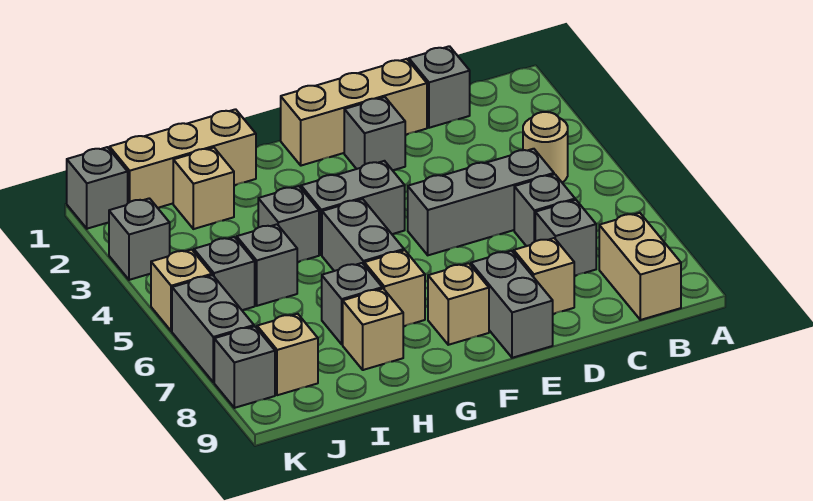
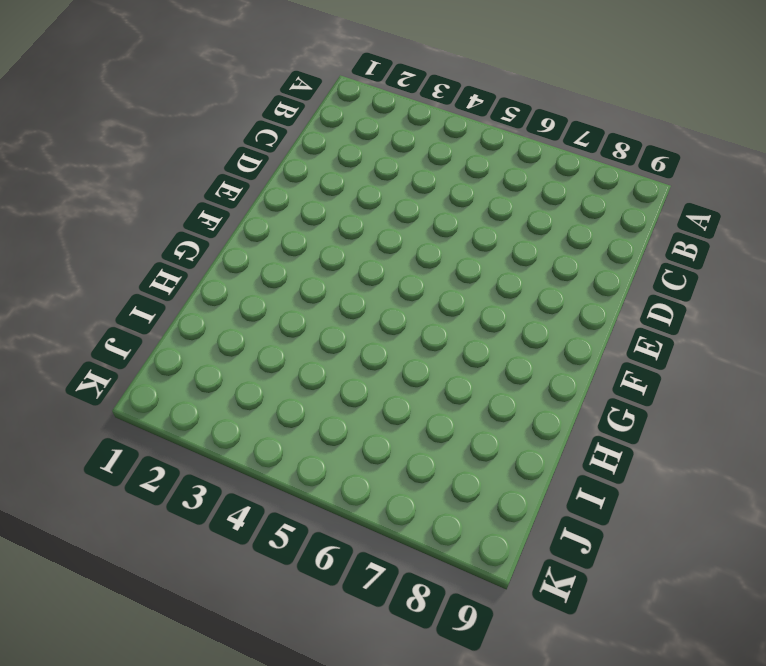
none -> tan round brick B4 level 1
none -> tan brick B8:B9 level 1
none -> grey brick C1 level 1

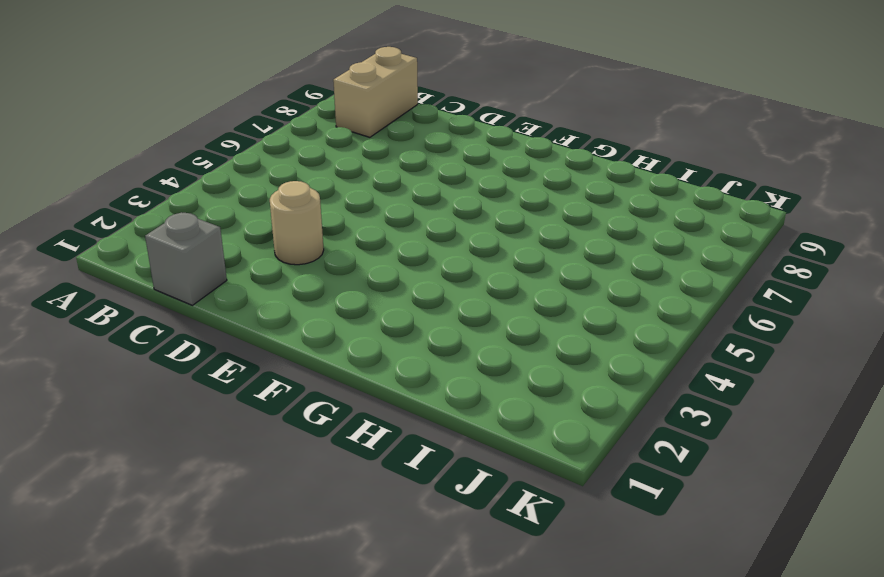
tan round brick D3 level 1 -> tan round brick B4 level 1
none -> grey brick C5:E5 level 1
none -> grey brick C6 level 1
none -> grey brick C7 level 1

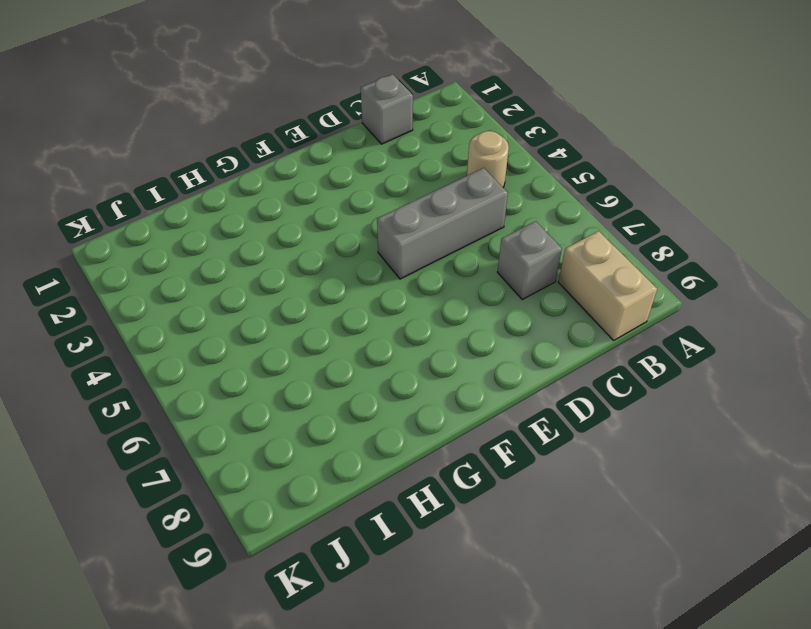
none -> grey brick C6 level 1
none -> tan brick D1:F1 level 1
none -> tan brick D8 level 1

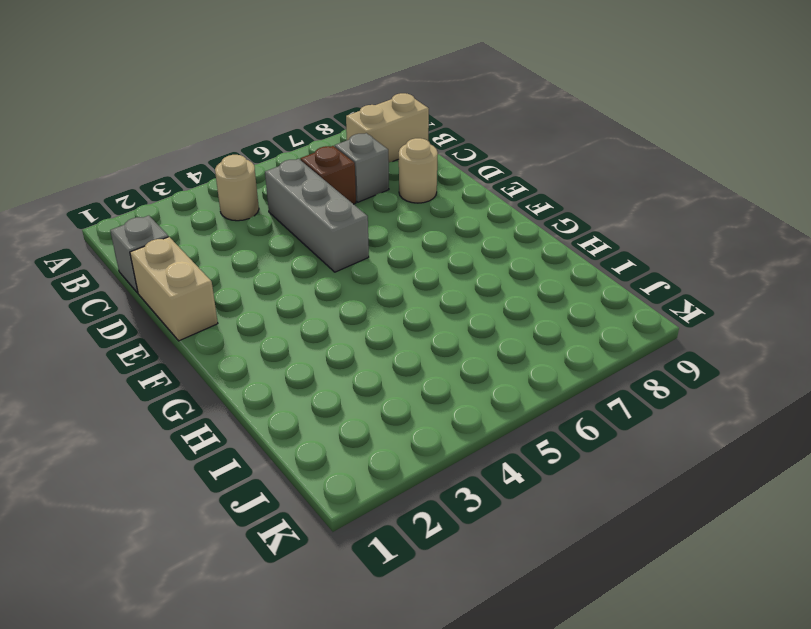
brown brick C6 level 1 -> grey brick C6 level 1
tan brick D1:E1 level 1 -> tan brick D1:F1 level 1
tan round brick D8 level 1 -> tan brick D8 level 1
none -> grey brick E2 level 1
none -> grey brick E8:E9 level 1
none -> grey brick F4:G4 level 1

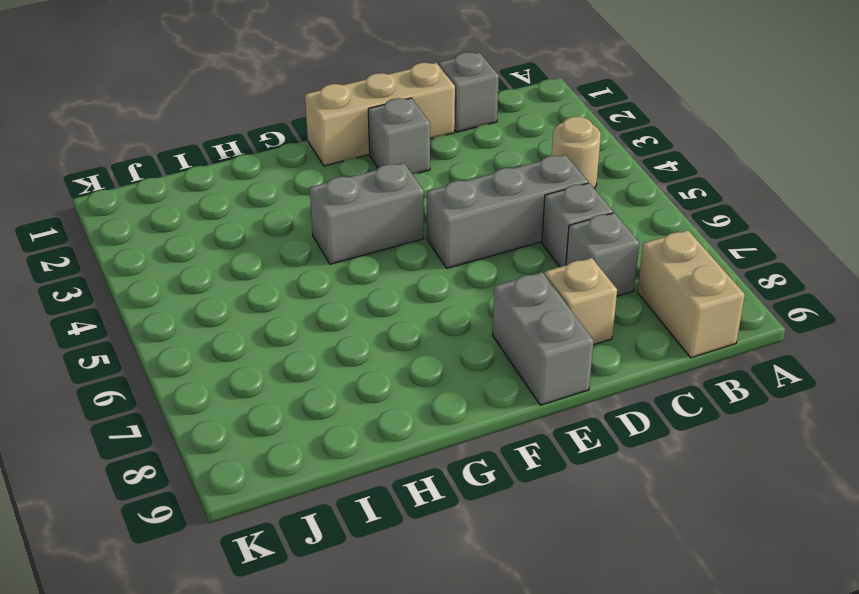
none -> tan brick F8 level 1
none -> grey brick G5:G6 level 1
none -> tan brick G7 level 1

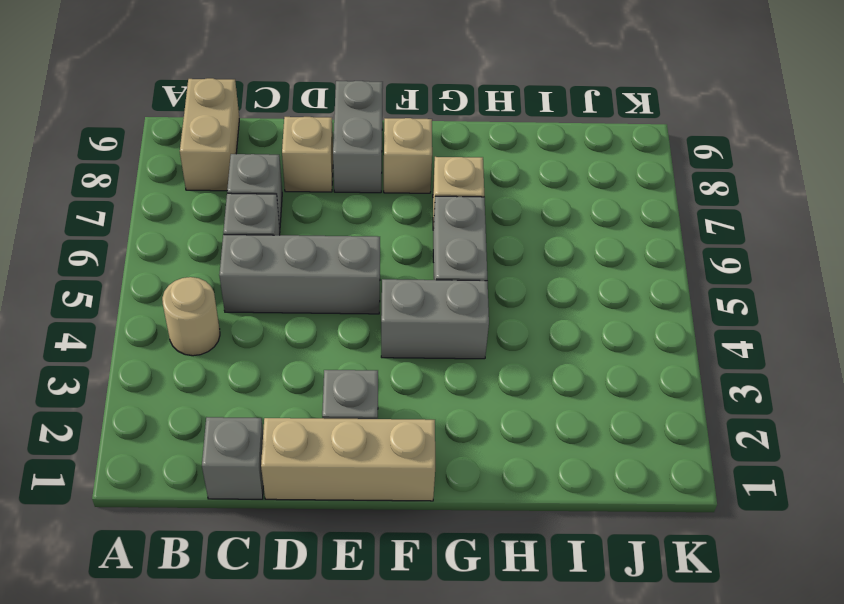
none -> tan brick H1:J1 level 1
none -> grey brick H4 level 1
none -> grey brick H7 level 1

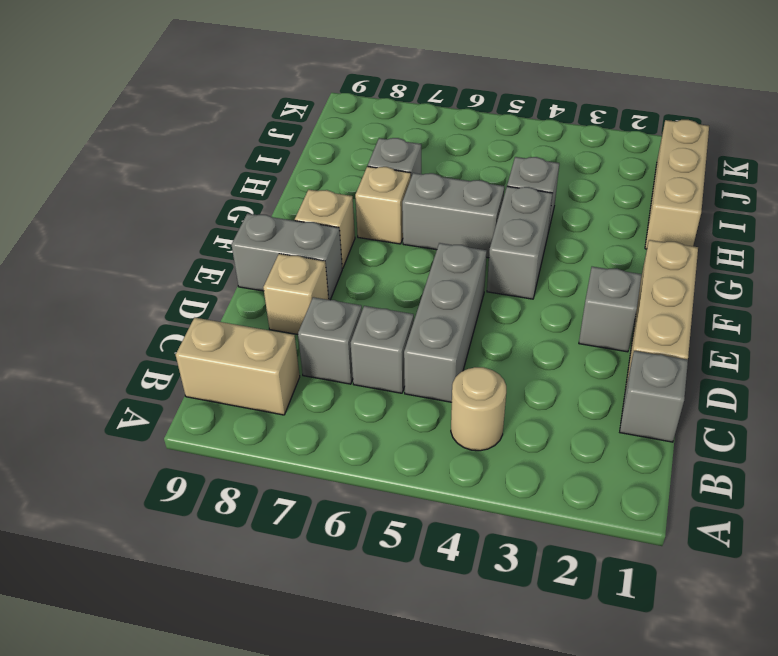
none -> tan brick H8 level 1
none -> tan brick I2 level 1
none -> grey brick I5 level 1

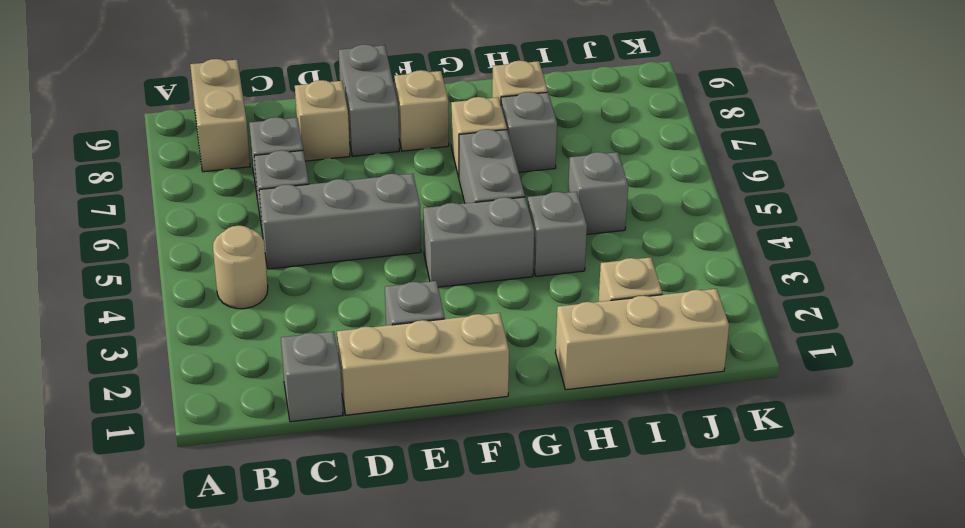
none -> grey brick J5 level 1
none -> tan brick J8 level 1
none -> grey brick K1 level 1

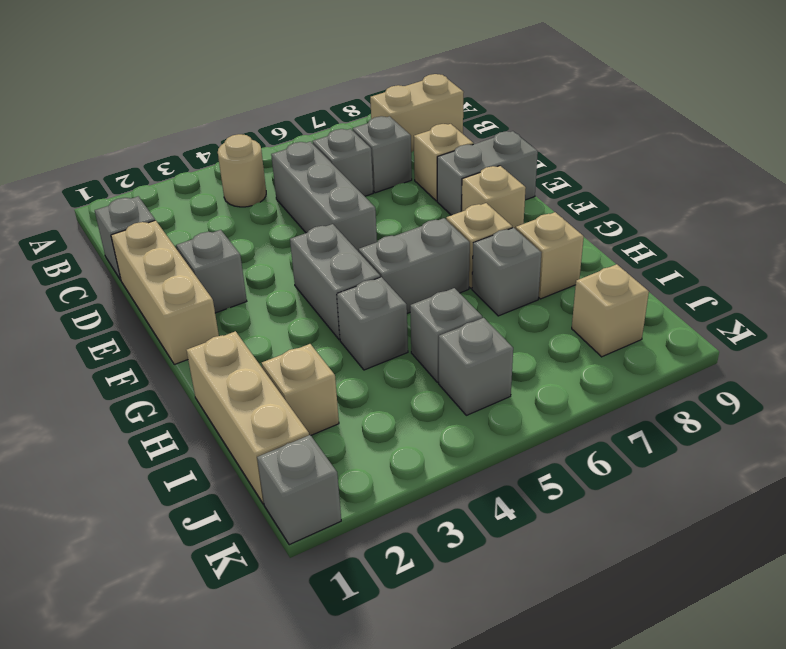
none -> grey brick K3 level 1
none -> tan brick K5 level 1
none -> grey brick K6:K7 level 1

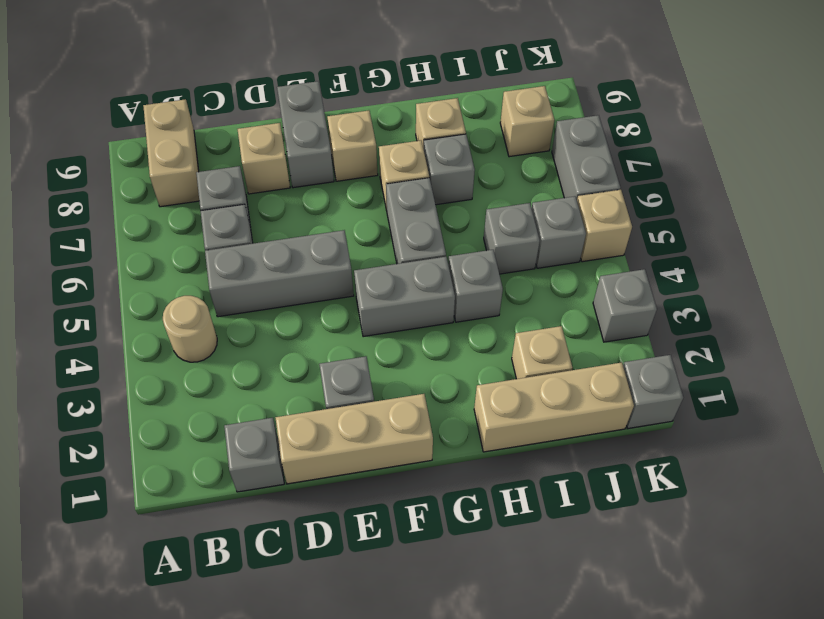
none -> grey brick K8 level 1

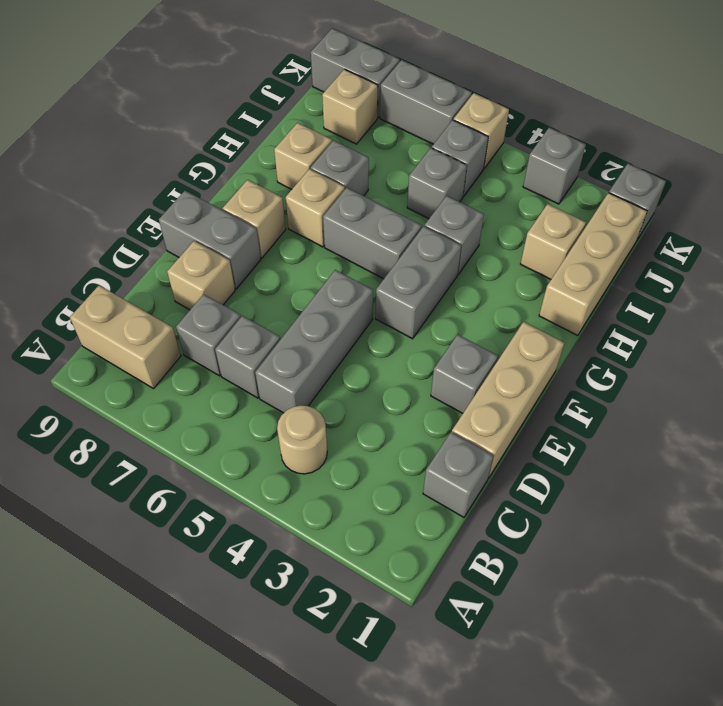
grey brick K8:K9 level 1 -> grey brick K8 level 1

